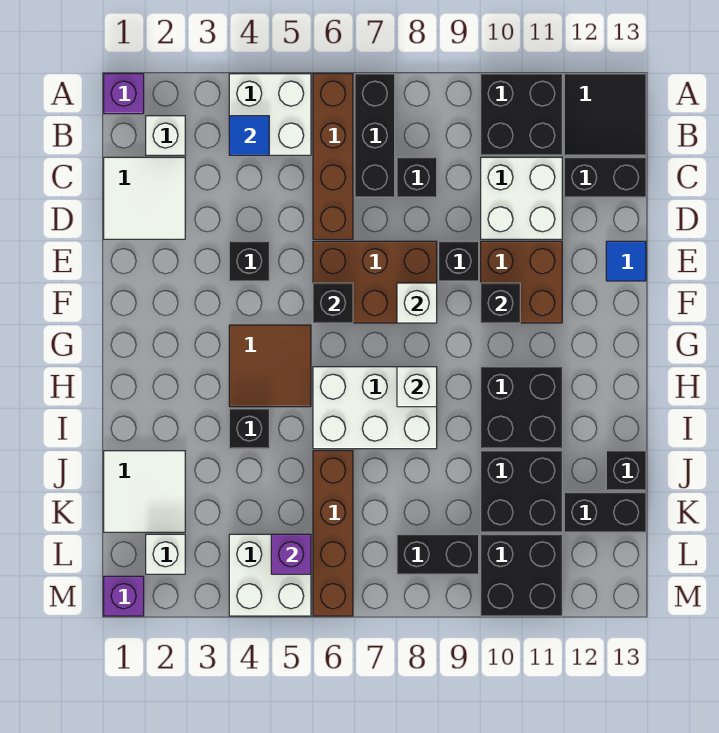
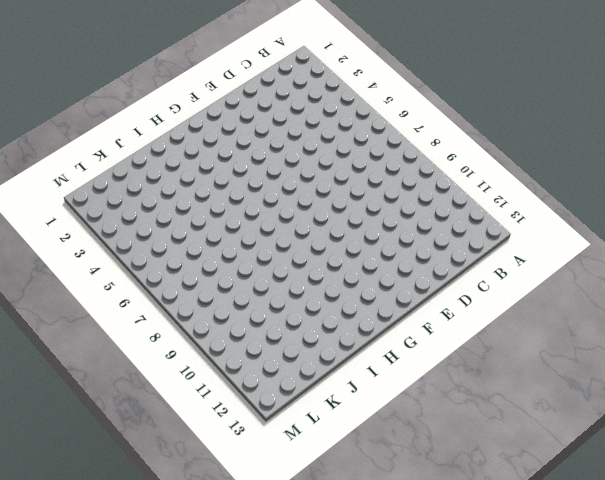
none -> purple brick A1 level 1
none -> white brick A4:B5 level 1
none -> brown brick A6:D6 level 1
none -> black brick A7:C7 level 1

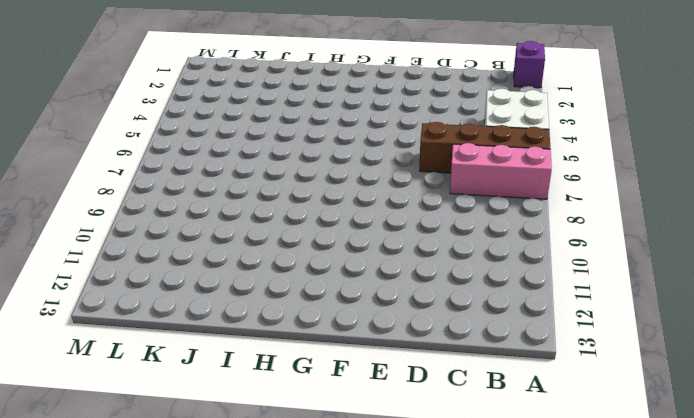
pink brick A7:C7 level 1 -> black brick A7:C7 level 1
none -> black brick A10:B11 level 1
none -> black tile A12:B13 level 1
none -> white brick B2 level 1
none -> white tile C1:D2 level 1

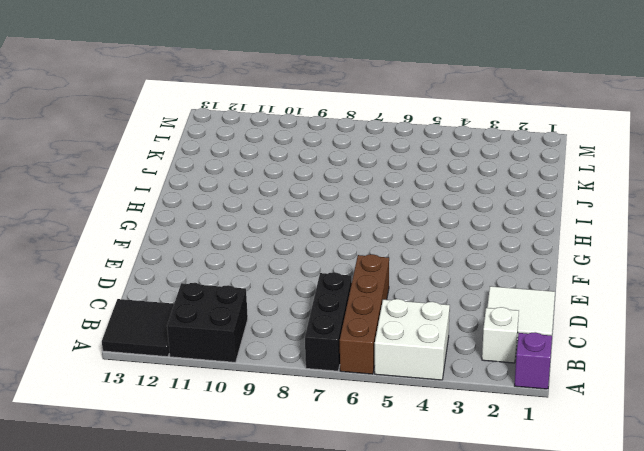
none -> black brick C8 level 1
none -> white brick C10:D11 level 1
none -> black brick C12:C13 level 1
none -> black brick E4 level 1

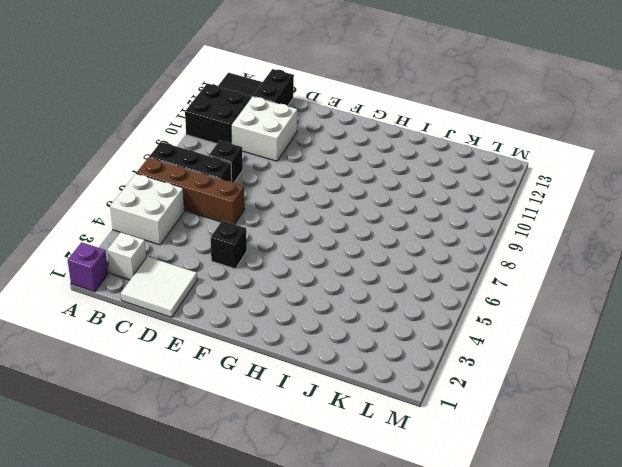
none -> brown brick E6:F8 level 1
none -> black brick E9 level 1
none -> brown brick E10:F11 level 1
none -> blue tile E13 level 1

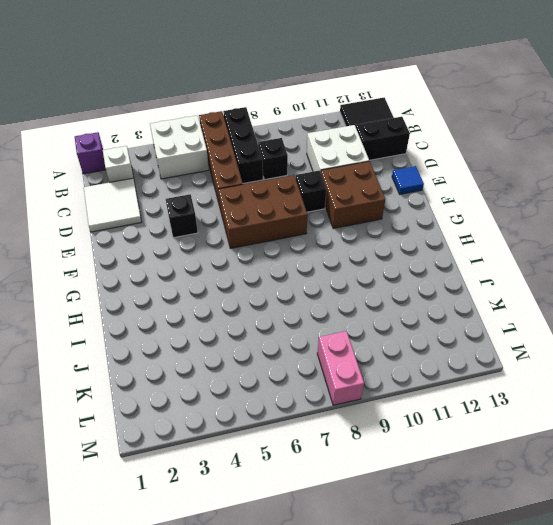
pink brick L8:M8 level 1 -> black brick L8:L9 level 1
none -> black brick A10:B11 level 1
none -> brown tile G4:H5 level 1
none -> white brick H6:I8 level 1
none -> black brick H10:I11 level 1

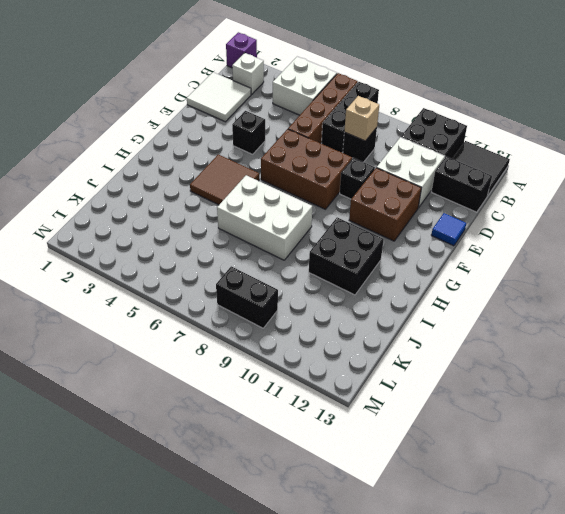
tan brick C8 level 2 -> none
none -> black brick I4 level 1
none -> white tile J1:K2 level 1
none -> brown brick J6:M6 level 1
none -> black brick J10:K11 level 1

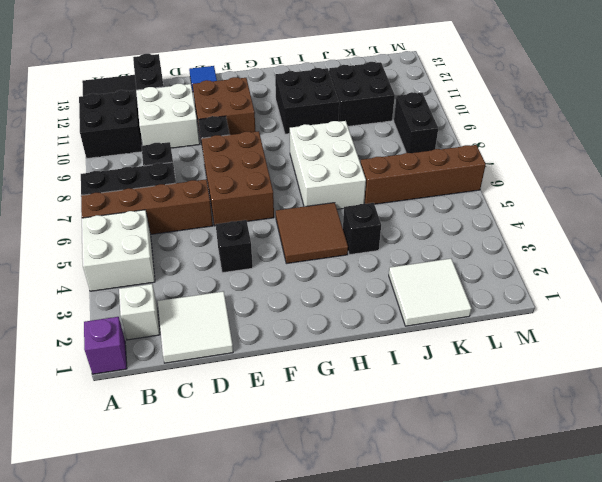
none -> black brick J13 level 1
none -> black brick K12:K13 level 1
none -> white brick L2 level 1
none -> white brick L4:M5 level 1

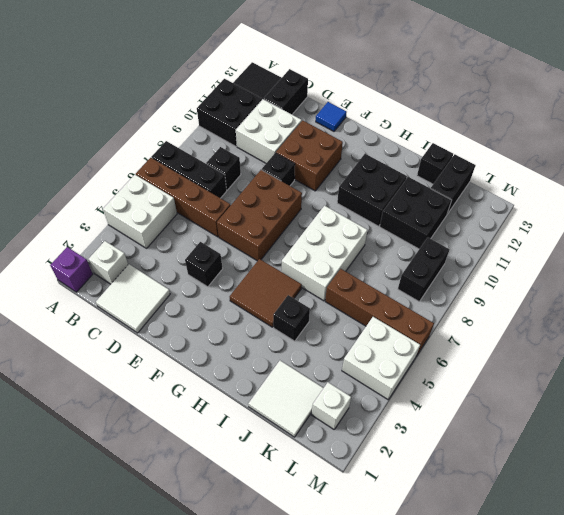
none -> black brick L10:M11 level 1
none -> purple brick M1 level 1
none -> blue tile B4 level 2
none -> black brick F6 level 2

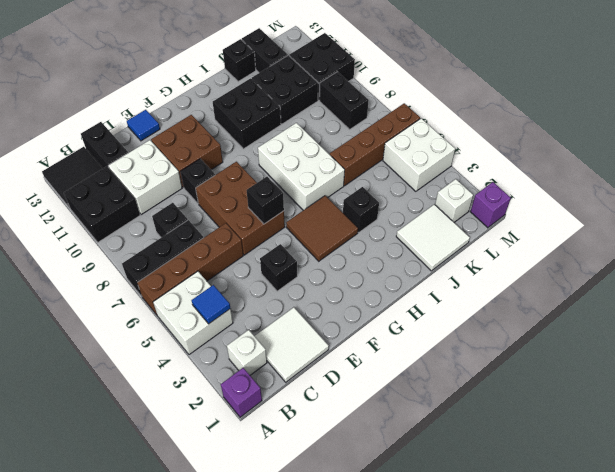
none -> white brick F8 level 2
none -> black brick F10 level 2
none -> white brick H8 level 2
none -> purple brick L5 level 2

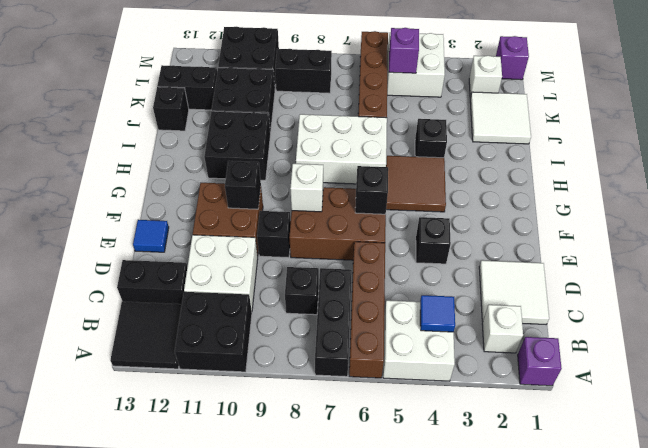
none -> white brick H8 level 2

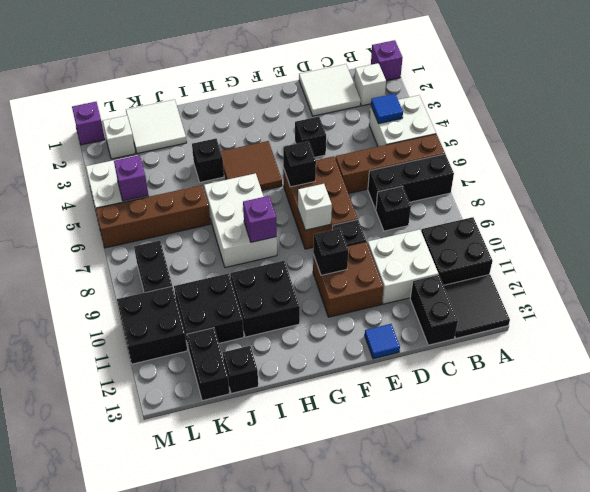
purple brick H8 level 2 -> white brick H8 level 2

